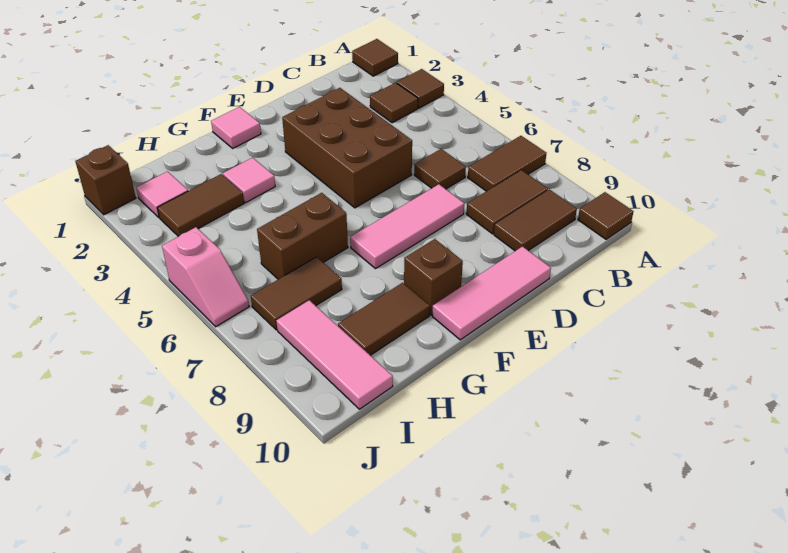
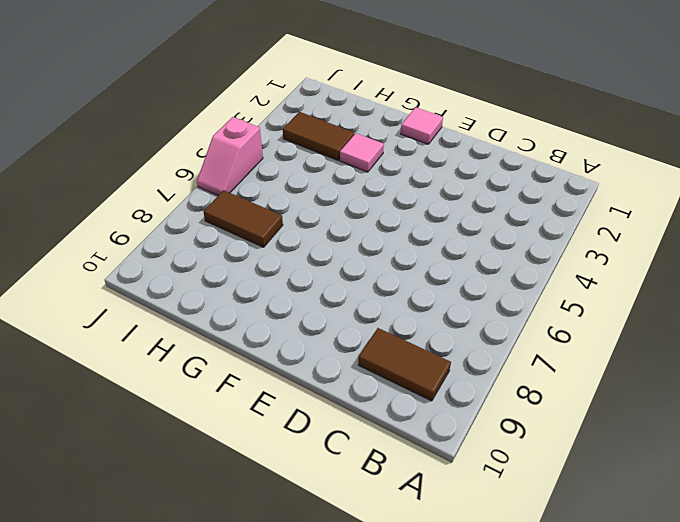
none -> brown tile A1 level 1
none -> brown tile A3 level 1
none -> brown tile A7:B7 level 1

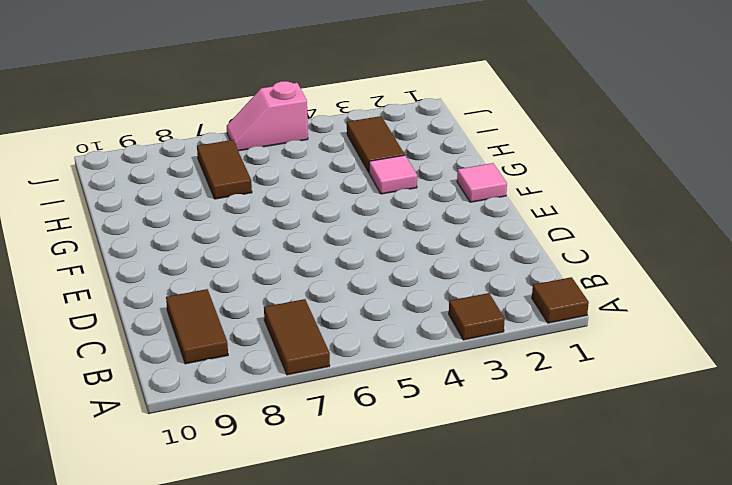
none -> brown tile A10 level 1
none -> brown tile B3 level 1
none -> brown tile B8:C8 level 1

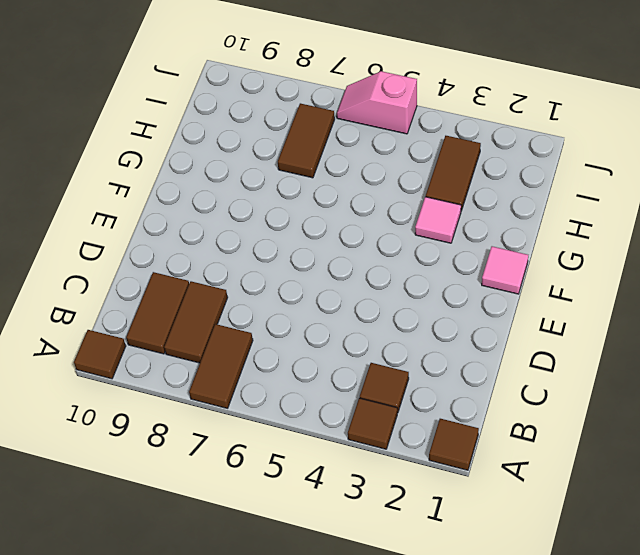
none -> brown tile C6 level 1
none -> brown brick D3:E5 level 1
none -> pink tile D7:F7 level 1

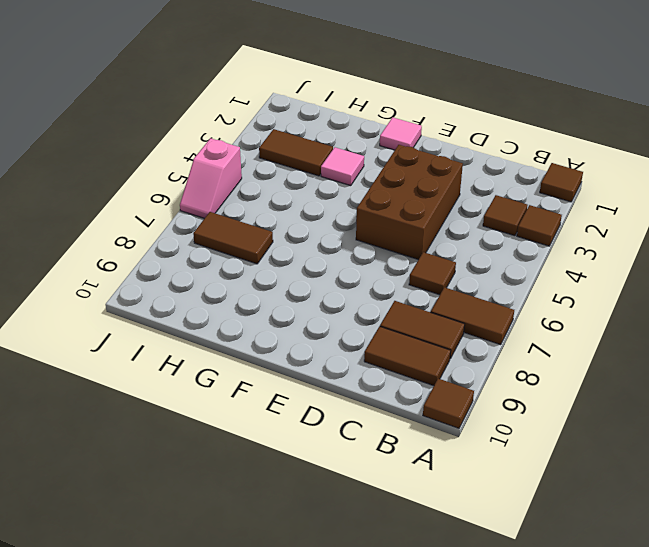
none -> pink tile D7:F7 level 1
none -> pink tile D10:F10 level 1
none -> brown brick F9 level 1

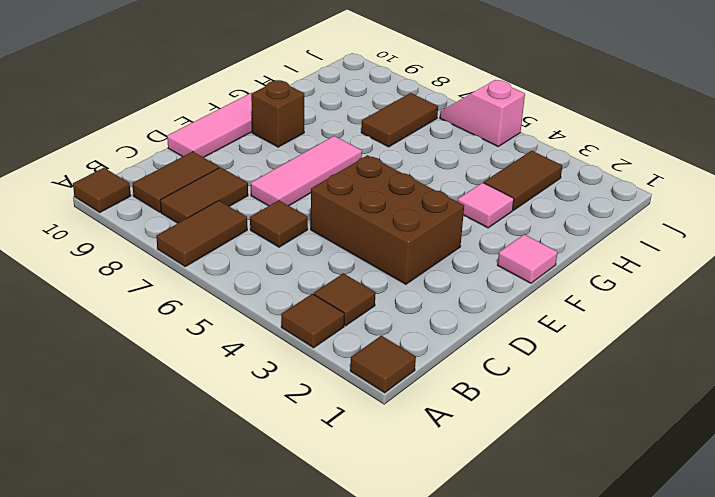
none -> brown brick G6:H6 level 1
none -> brown tile G9:H9 level 1
none -> pink tile I2 level 1

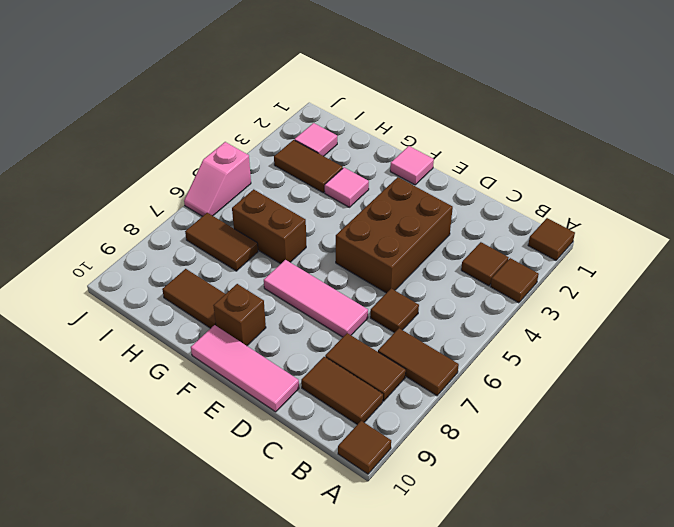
none -> pink tile I8:I10 level 1
none -> brown brick J1 level 1

